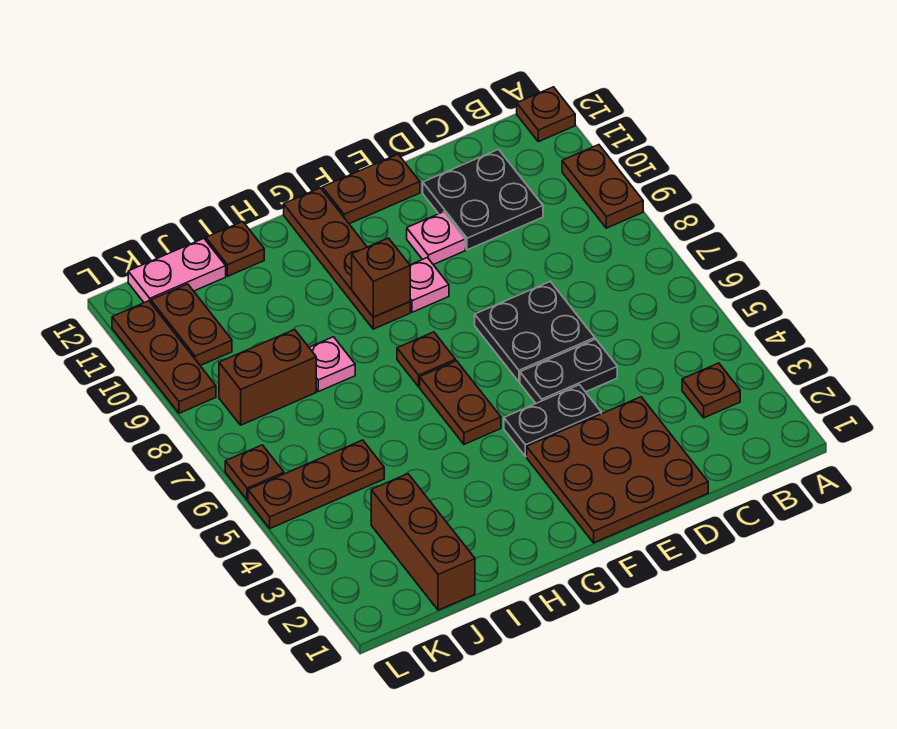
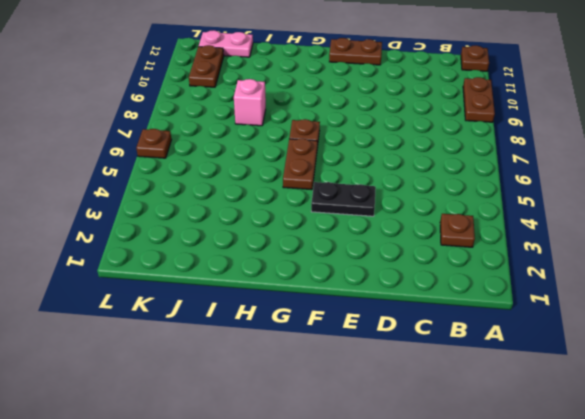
pink brick I8 level 1 -> pink plate I8 level 1
none -> black plate C10:D11 level 1
none -> brown plate D1:F3 level 1
none -> black plate D5:E5 level 1

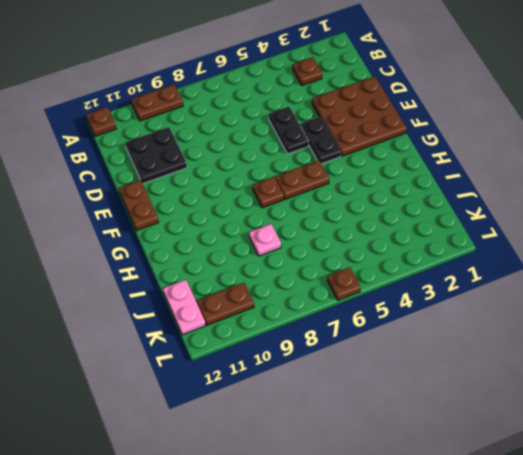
none -> black plate D6:E7 level 1
none -> pink plate E10 level 1
none -> pink plate F9 level 1

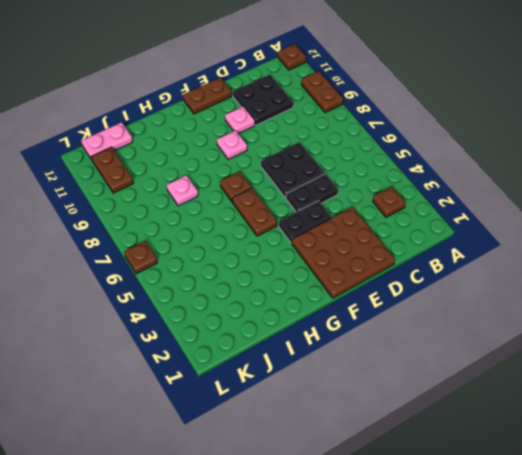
none -> brown plate G9:G12 level 1
none -> brown plate I12 level 1
none -> brown brick J1:J3 level 1

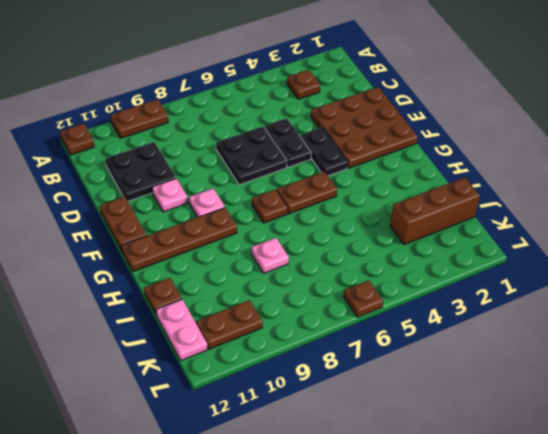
none -> brown plate J5:L5 level 1
none -> brown brick J8:K8 level 1
none -> brown plate L9:L11 level 1

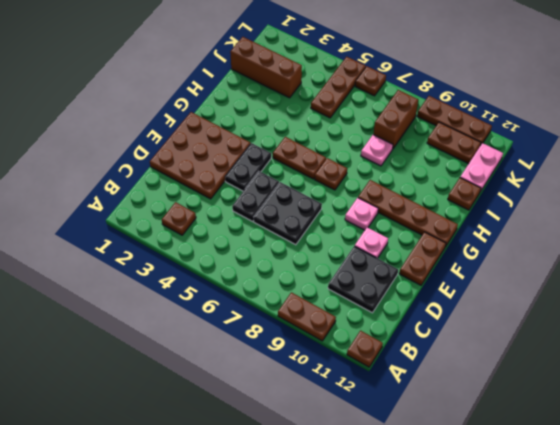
none -> brown brick G9 level 2

